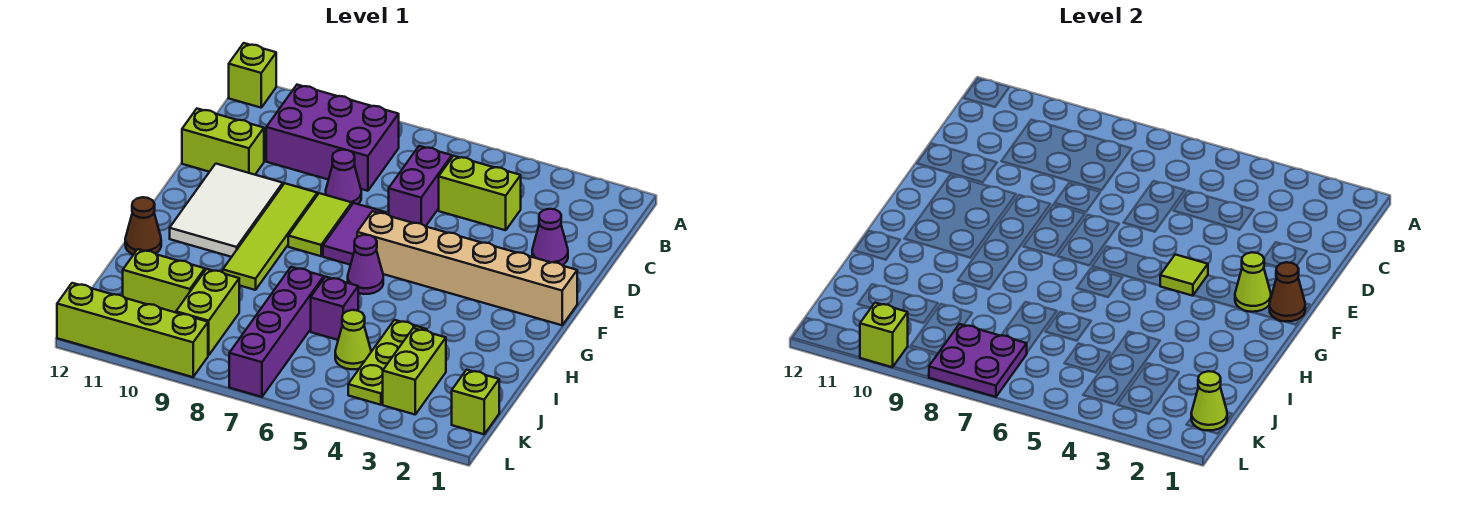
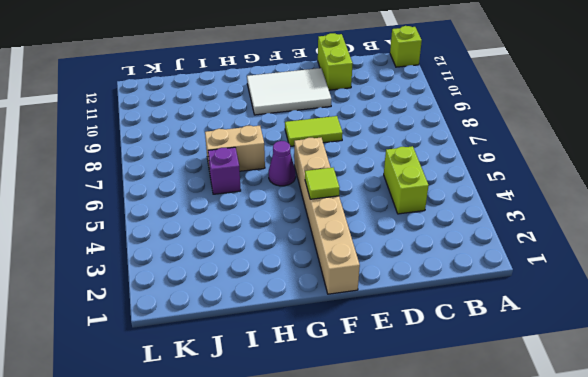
tan brick H7:I7 level 1 -> purple brick I7:L7 level 1
none -> purple brick B8:C10 level 1
none -> purple brick C6:D6 level 1
none -> purple cone D2 level 1

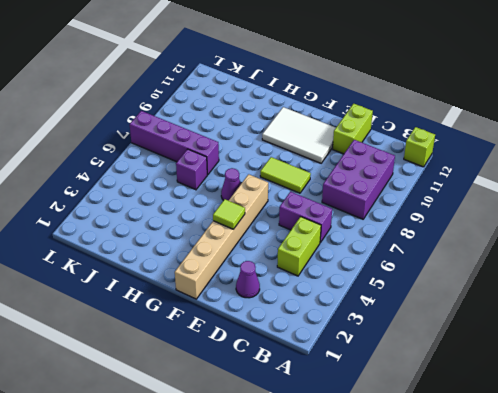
none -> purple cone D8 level 1
none -> purple tile E7:F7 level 1
none -> lime tile E9:H9 level 1

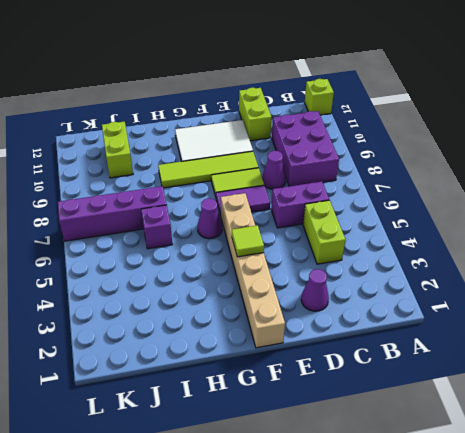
none -> brown cone H12 level 1
none -> lime plate I4:K4 level 1
none -> lime brick J3:K3 level 1

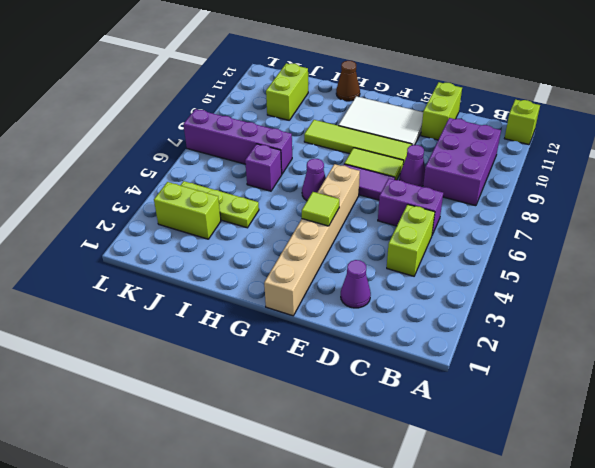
none -> lime cone J5 level 1
none -> lime brick J9:K9 level 1
none -> lime brick K1 level 1

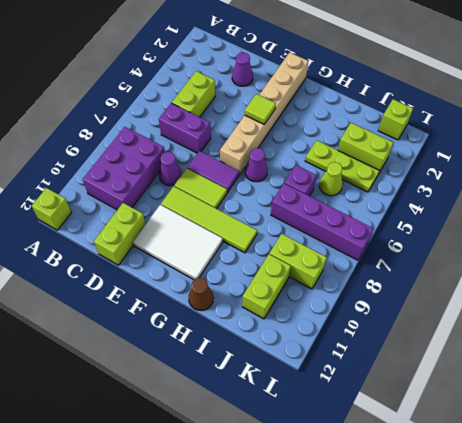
none -> lime brick L9:L12 level 1
none -> brown cone F1 level 2
none -> lime cone F2 level 2

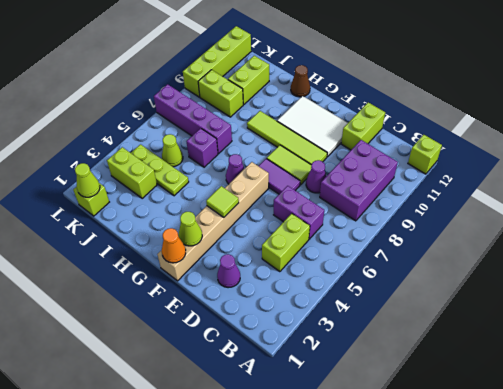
orange cone F1 level 2 -> brown cone F1 level 2
none -> purple plate K7:L8 level 2
none -> lime brick L10 level 2

